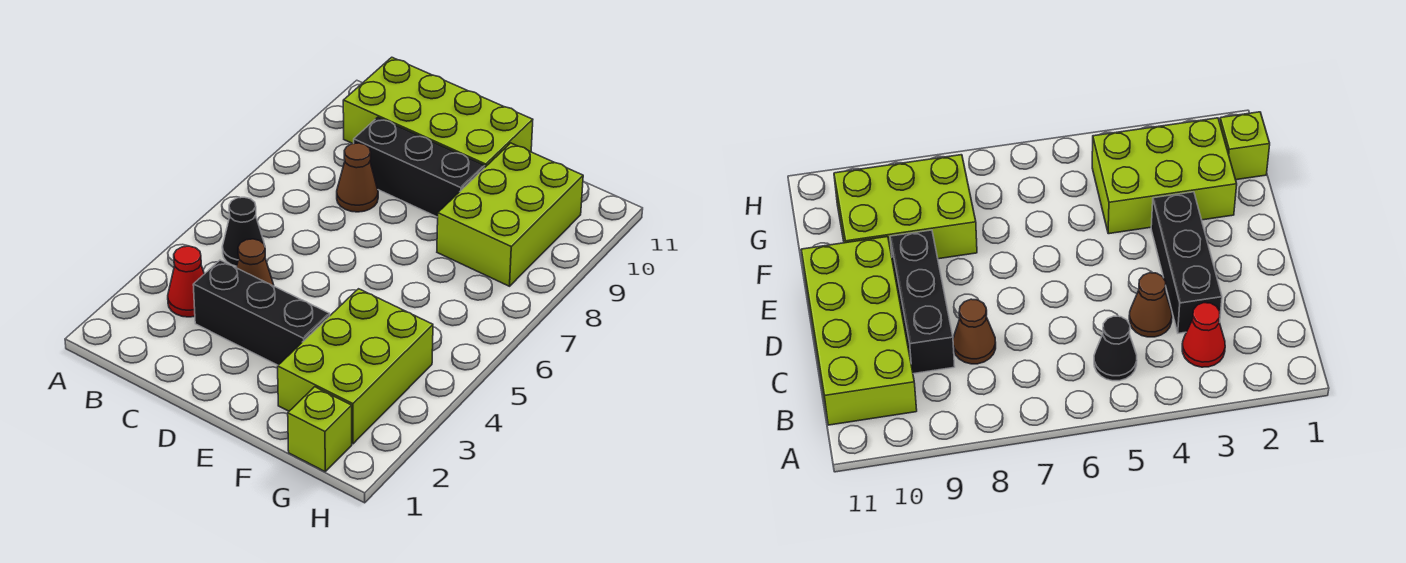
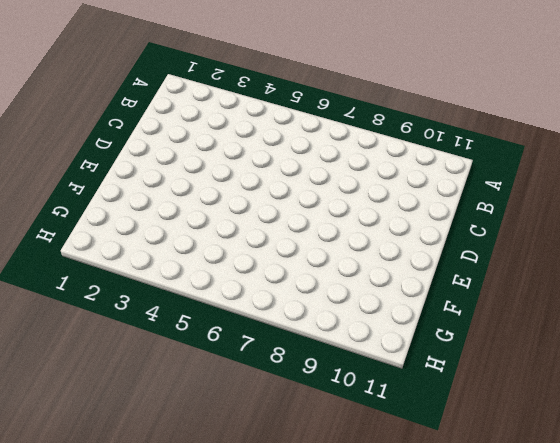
none -> red cone B3 level 1
none -> black cone B5 level 1

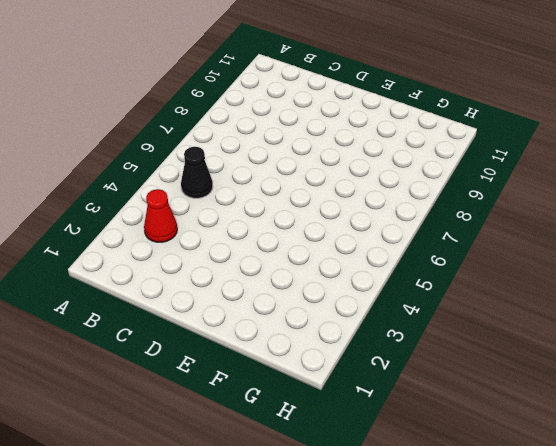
none -> lime brick B10:E11 level 1
none -> black brick C3:E3 level 1

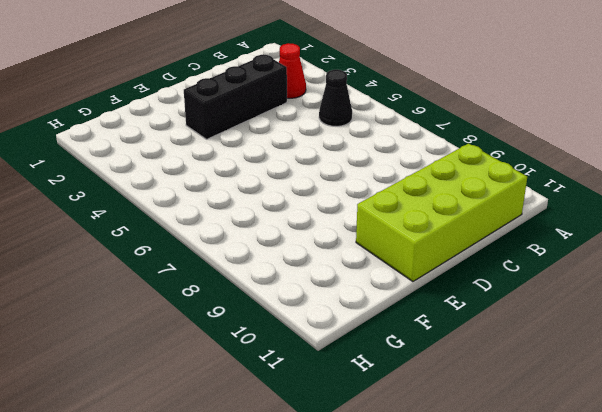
none -> brown cone C4 level 1
none -> brown cone C8 level 1

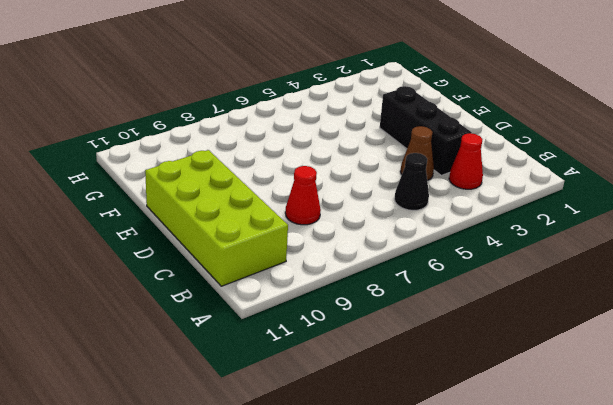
red cone C8 level 1 -> brown cone C8 level 1
none -> black brick C9:E9 level 1
none -> lime brick F2:G4 level 1

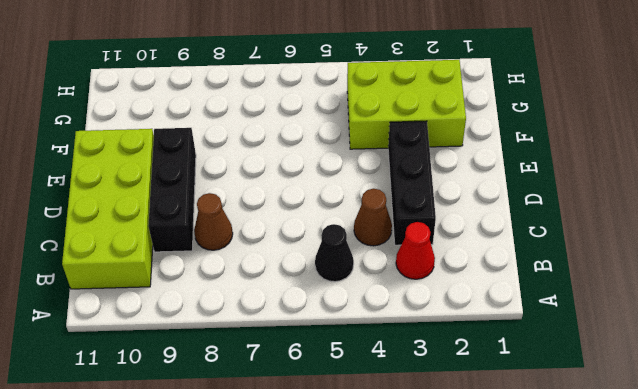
none -> lime brick F8:G10 level 1
none -> lime brick G1 level 1

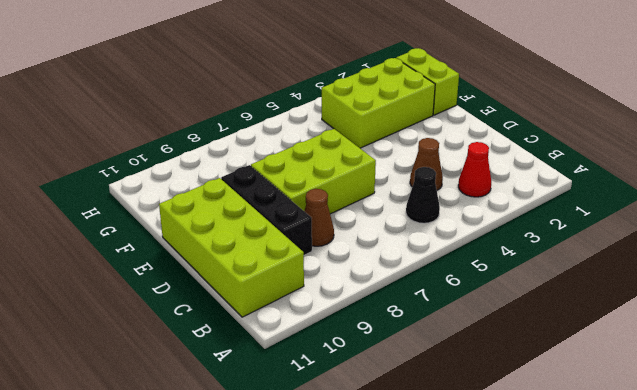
lime brick D6:E8 level 1 -> lime brick F8:G10 level 1
lime brick F1:G1 level 1 -> lime brick G1 level 1
none -> black brick C3:E3 level 1

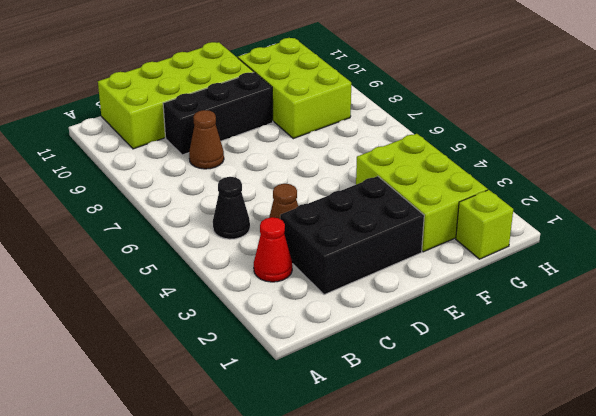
black brick C2:E3 level 1 -> black brick C3:E3 level 1

